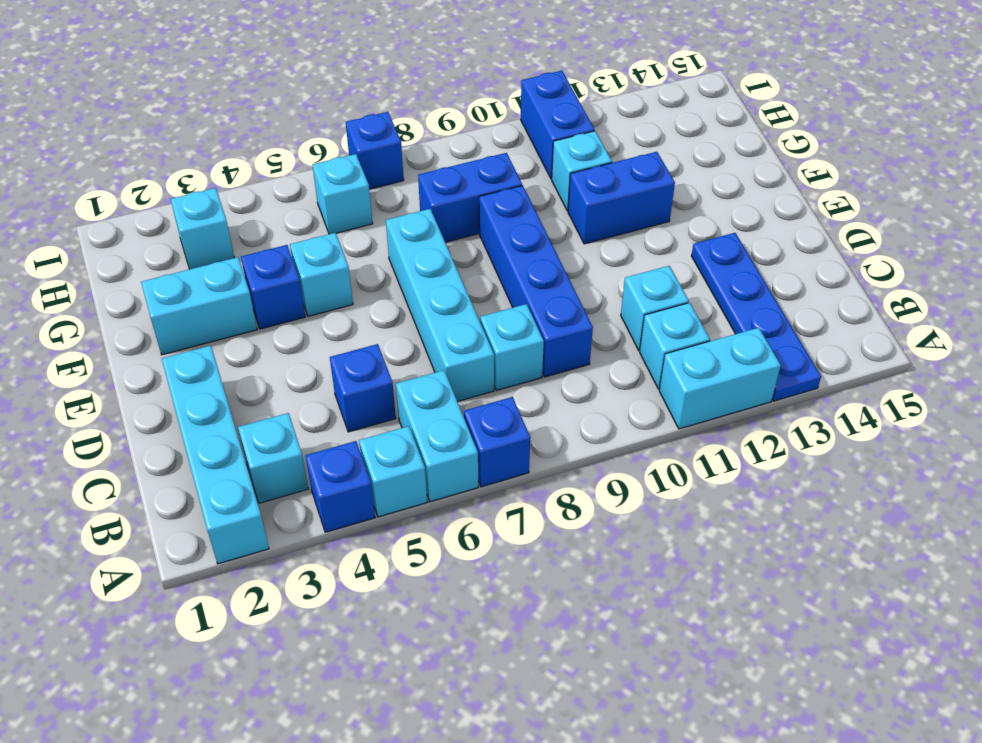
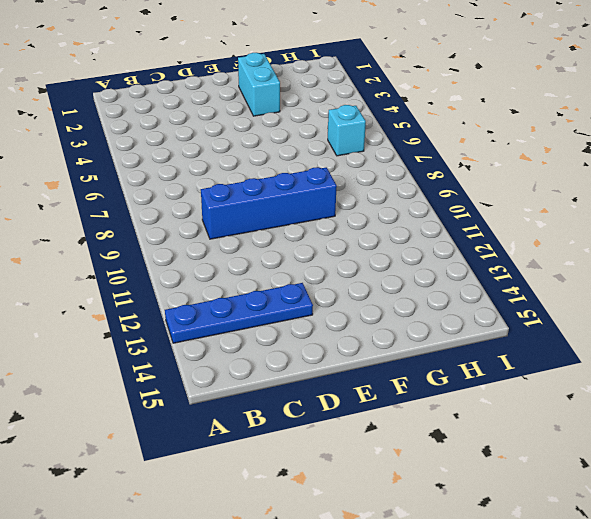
none -> cyan brick A2:D2 level 1
none -> blue brick A4 level 1
none -> cyan brick A5 level 1

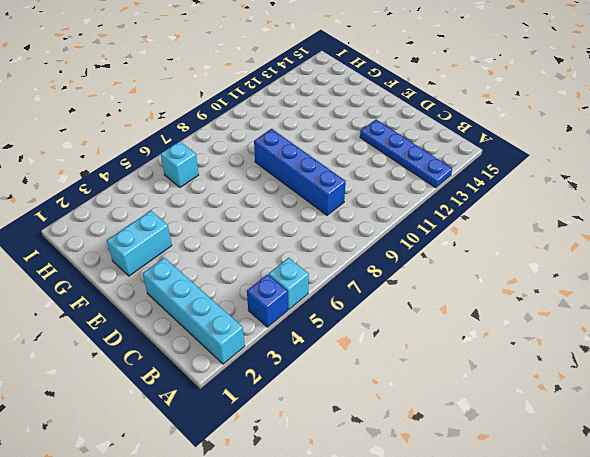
none -> cyan brick A6:B6 level 1
none -> blue brick A7 level 1
none -> cyan brick A11:A12 level 1

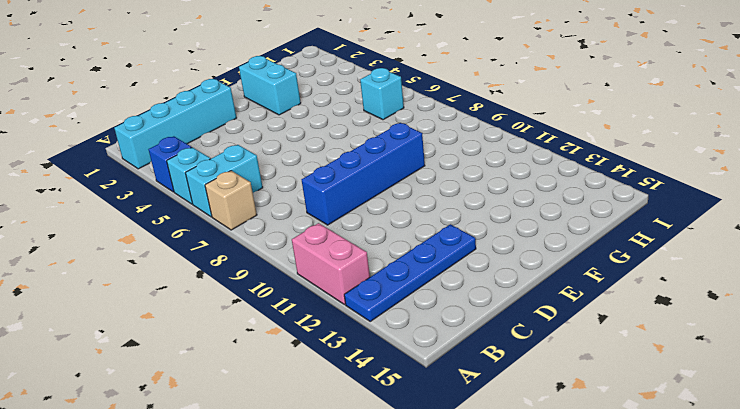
tan brick A7 level 1 -> blue brick A7 level 1
pink brick A11:A12 level 1 -> cyan brick A11:A12 level 1
none -> cyan brick B3 level 1
none -> cyan brick B11 level 1
none -> blue brick C5 level 1

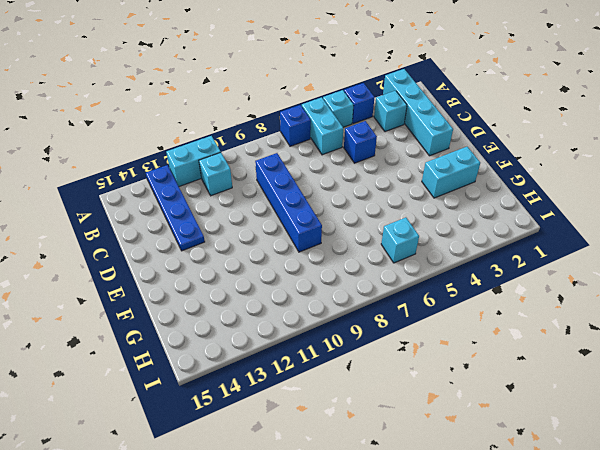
none -> cyan brick C7:F7 level 1
none -> cyan brick C8 level 1
none -> cyan brick C11 level 1

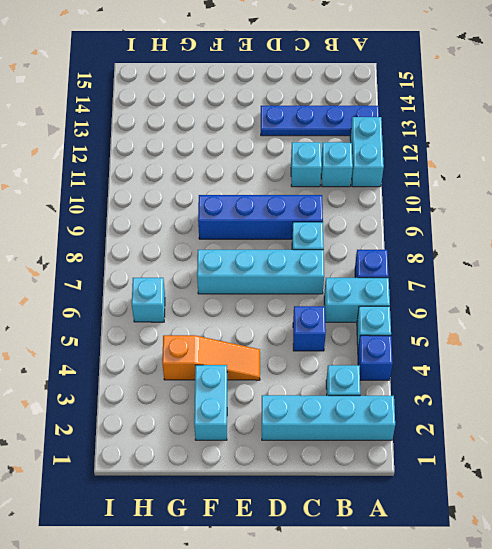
orange slope E4:G4 level 1 top G -> blue brick F4 level 1
none -> cyan brick F5 level 1
none -> blue brick F11:F12 level 1
none -> blue brick G8:G9 level 1

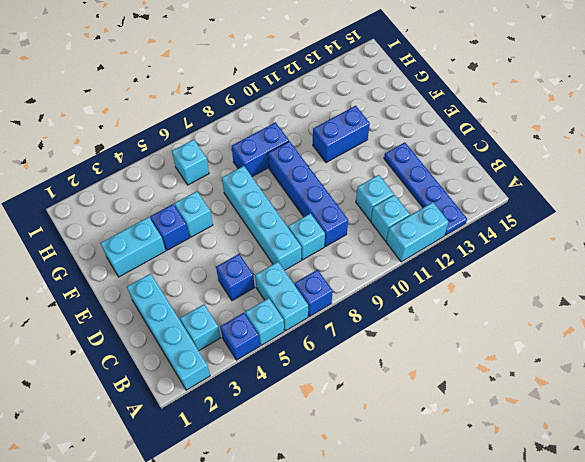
none -> cyan brick G11 level 1
none -> cyan brick H3 level 1
none -> blue brick H11:I11 level 1

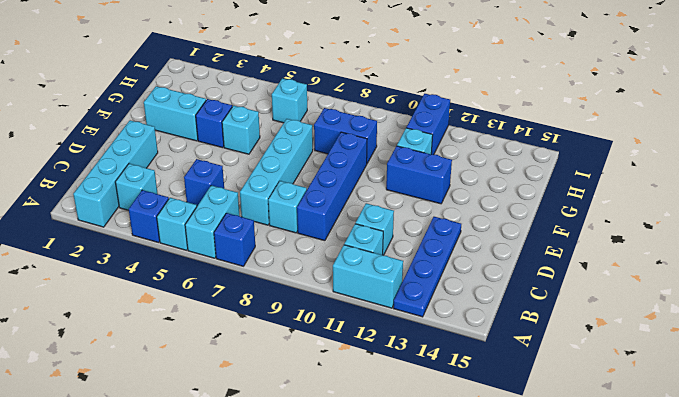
none -> cyan brick H3 level 1
none -> blue brick I7 level 1

